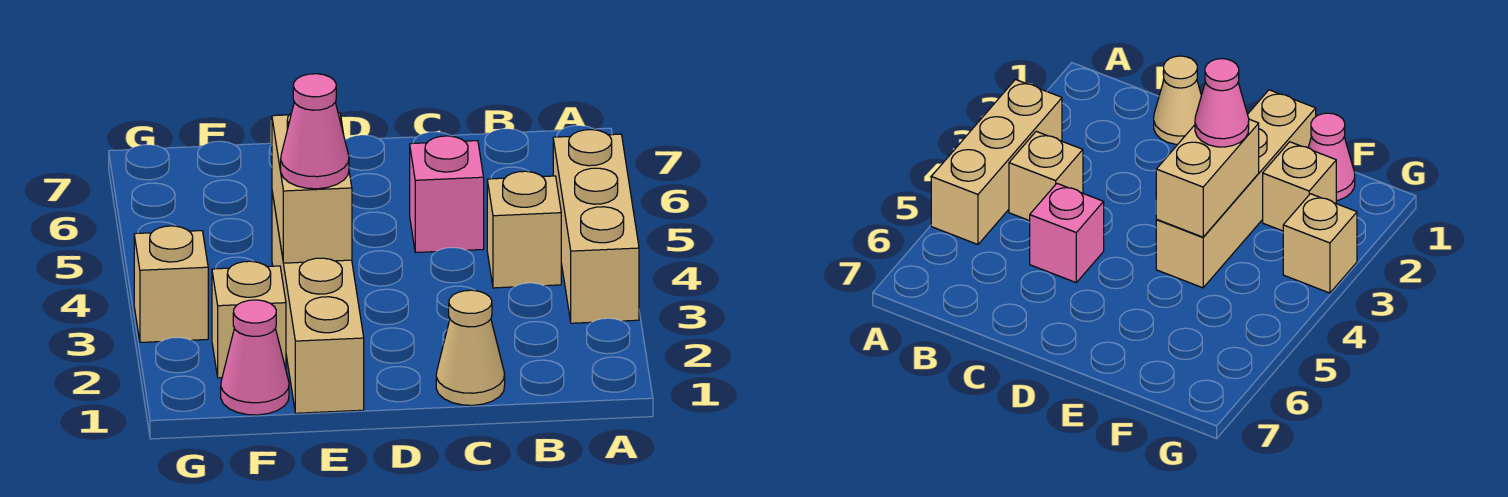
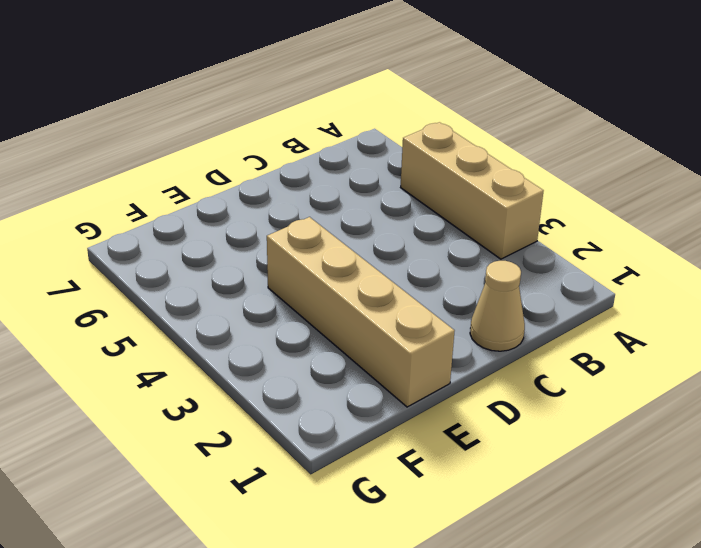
none -> tan brick B4 level 1
none -> pink brick C5 level 1

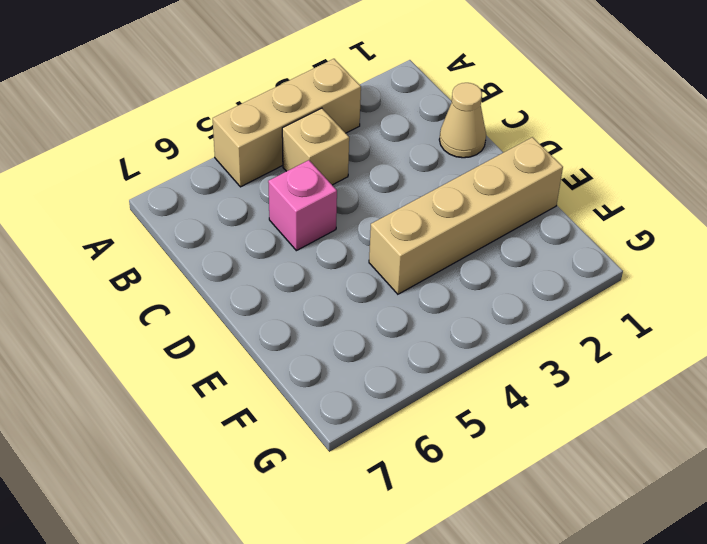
none -> pink cone F1 level 1
none -> tan brick F2 level 1

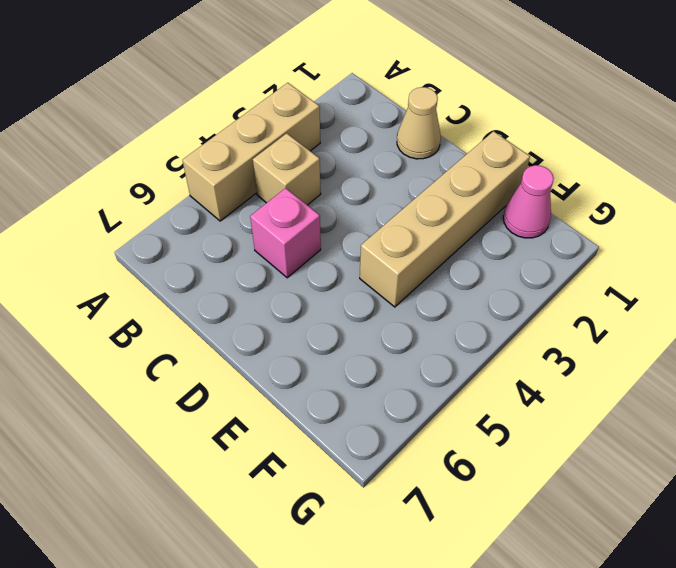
none -> tan brick F2 level 1
none -> tan brick G3 level 1

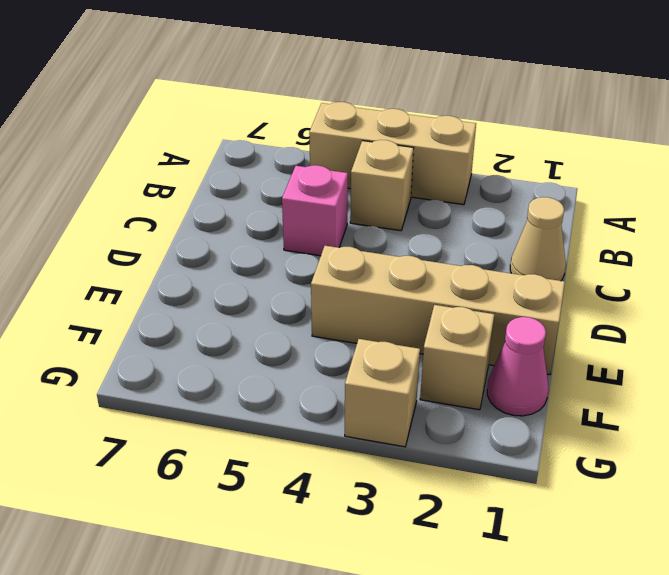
none -> tan brick E3:E4 level 2
none -> pink cone E3 level 3

